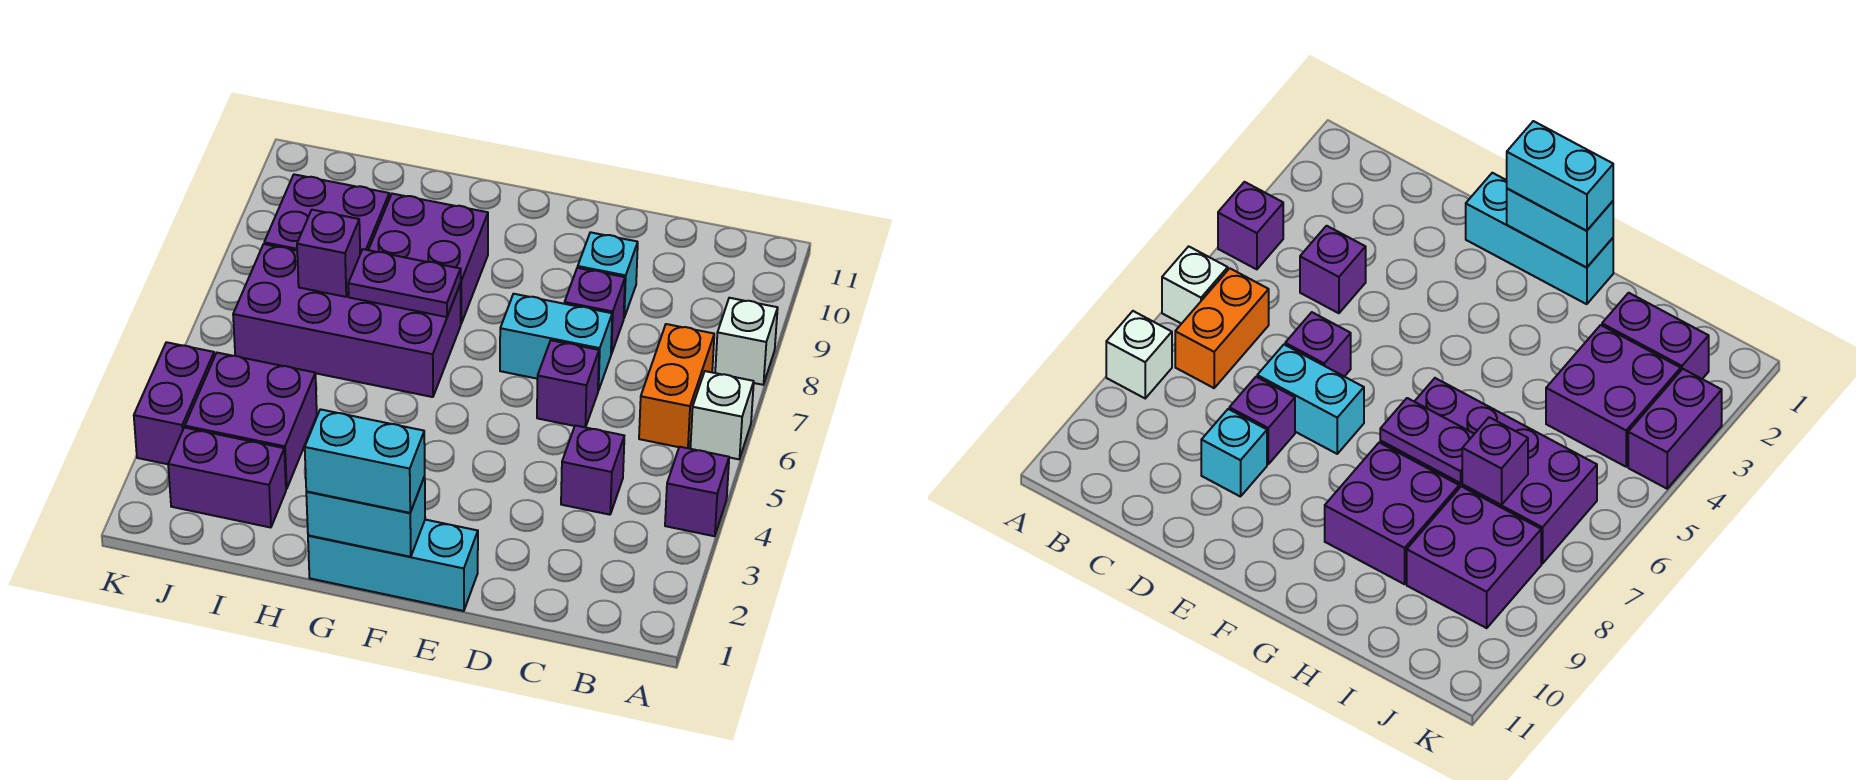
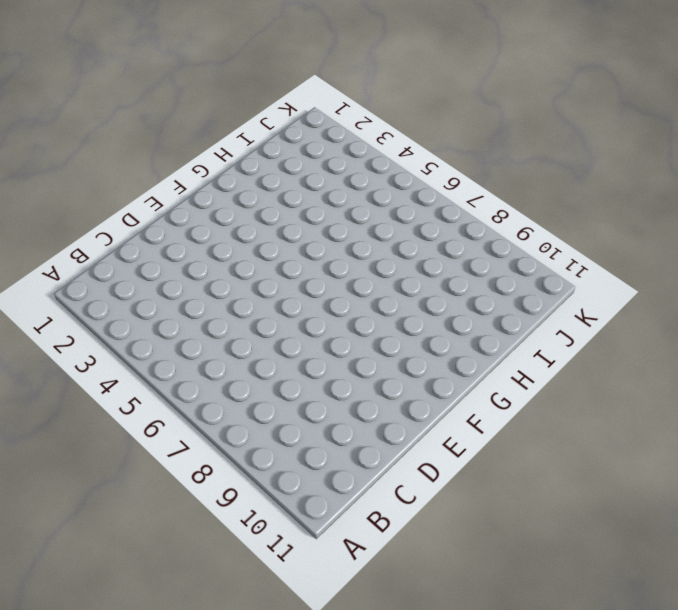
none -> purple brick A4 level 1
none -> white brick A6 level 1
none -> white brick A8 level 1

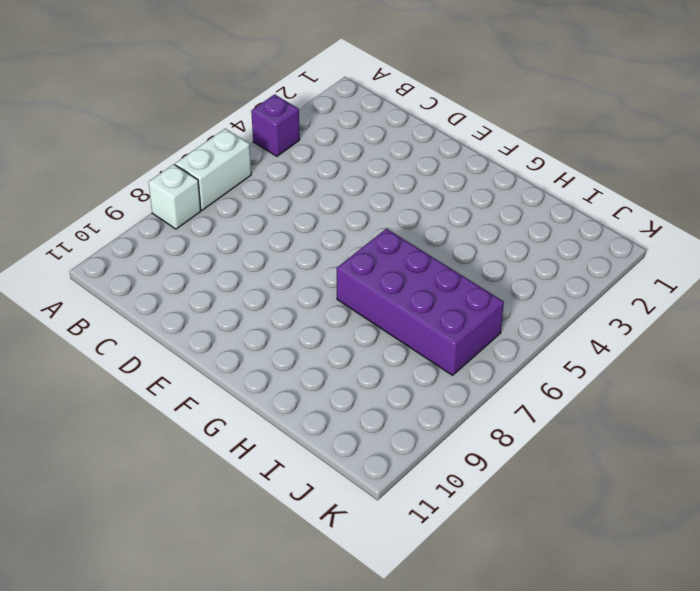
white brick A6:A7 level 1 -> white brick A6 level 1
none -> orange brick B6:B7 level 1
none -> purple brick C4 level 1
none -> purple brick D6 level 1

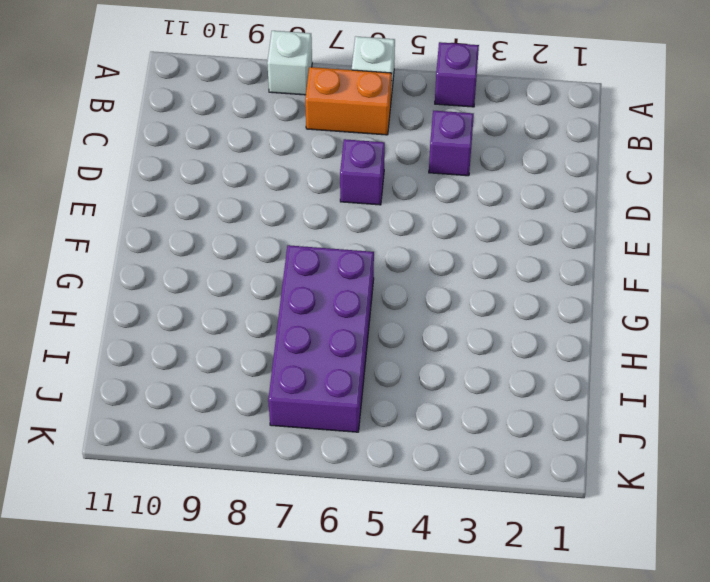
none -> cyan brick D7:E7 level 1
none -> purple brick D8 level 1
none -> cyan brick D9 level 1

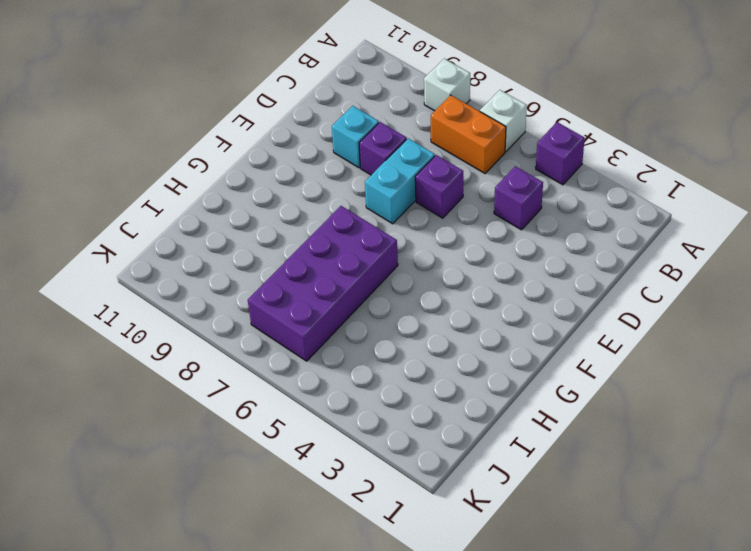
none -> cyan brick E1:G1 level 1
none -> purple brick G8:H9 level 1
none -> purple brick I2:J2 level 1

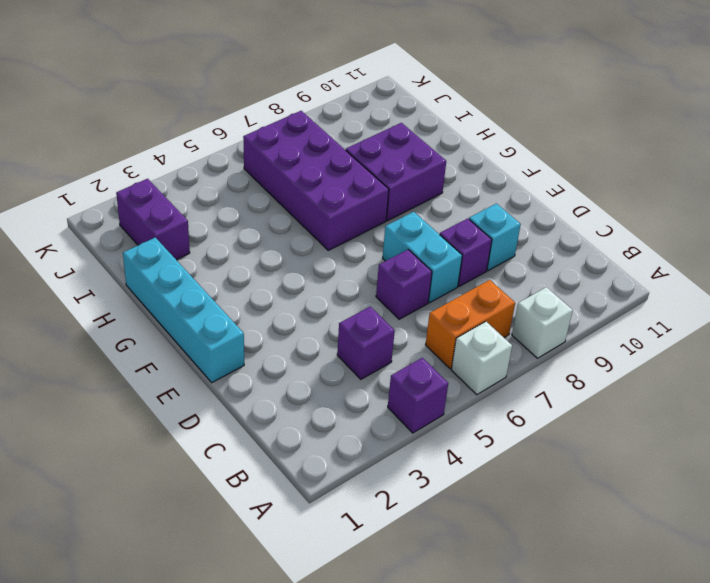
cyan brick E1:H1 level 1 -> cyan brick E1:G1 level 1
none -> purple brick I3:J4 level 1
none -> purple brick I8:J9 level 1
none -> purple brick K3:K4 level 1

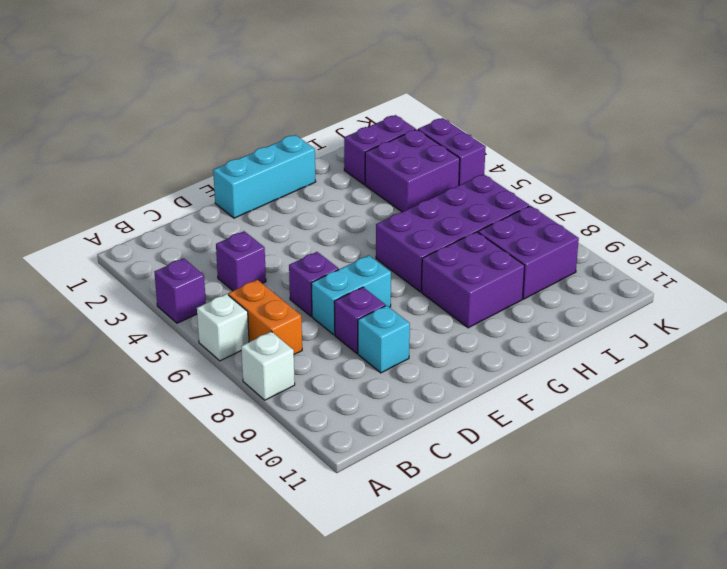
none -> cyan brick F1:G1 level 2
none -> purple plate G7:H7 level 2
none -> purple brick I7 level 2

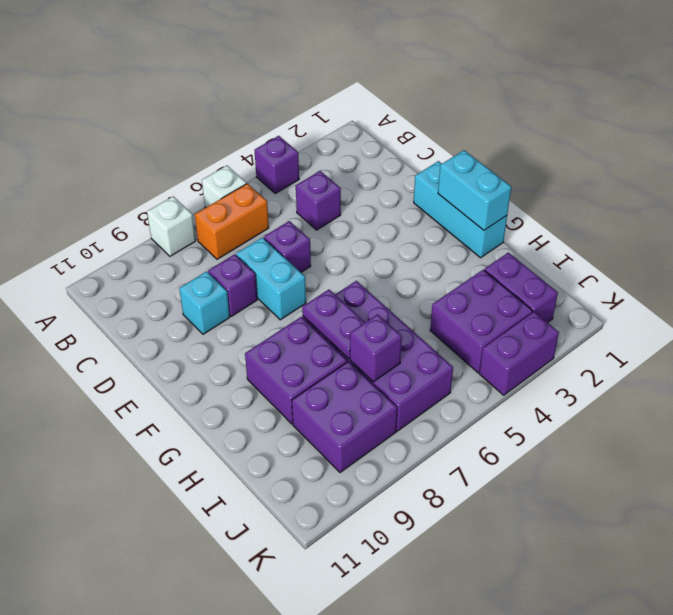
none -> cyan brick F1:G1 level 3

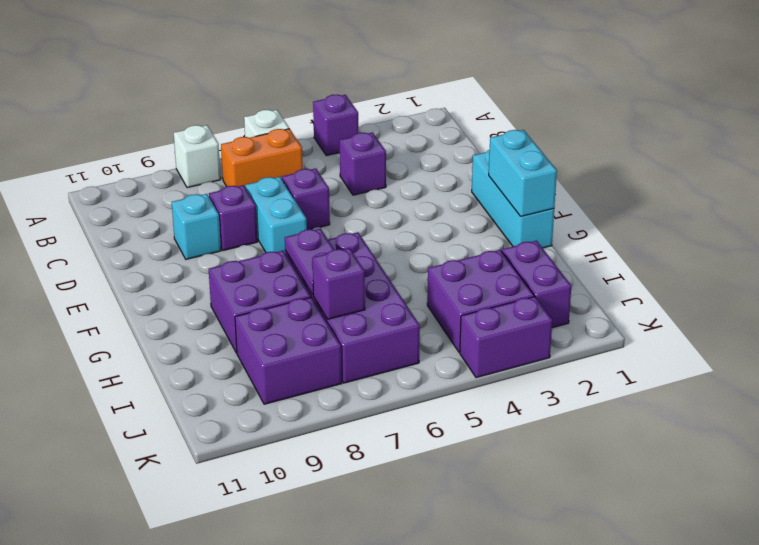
none -> cyan brick F1:G1 level 3

